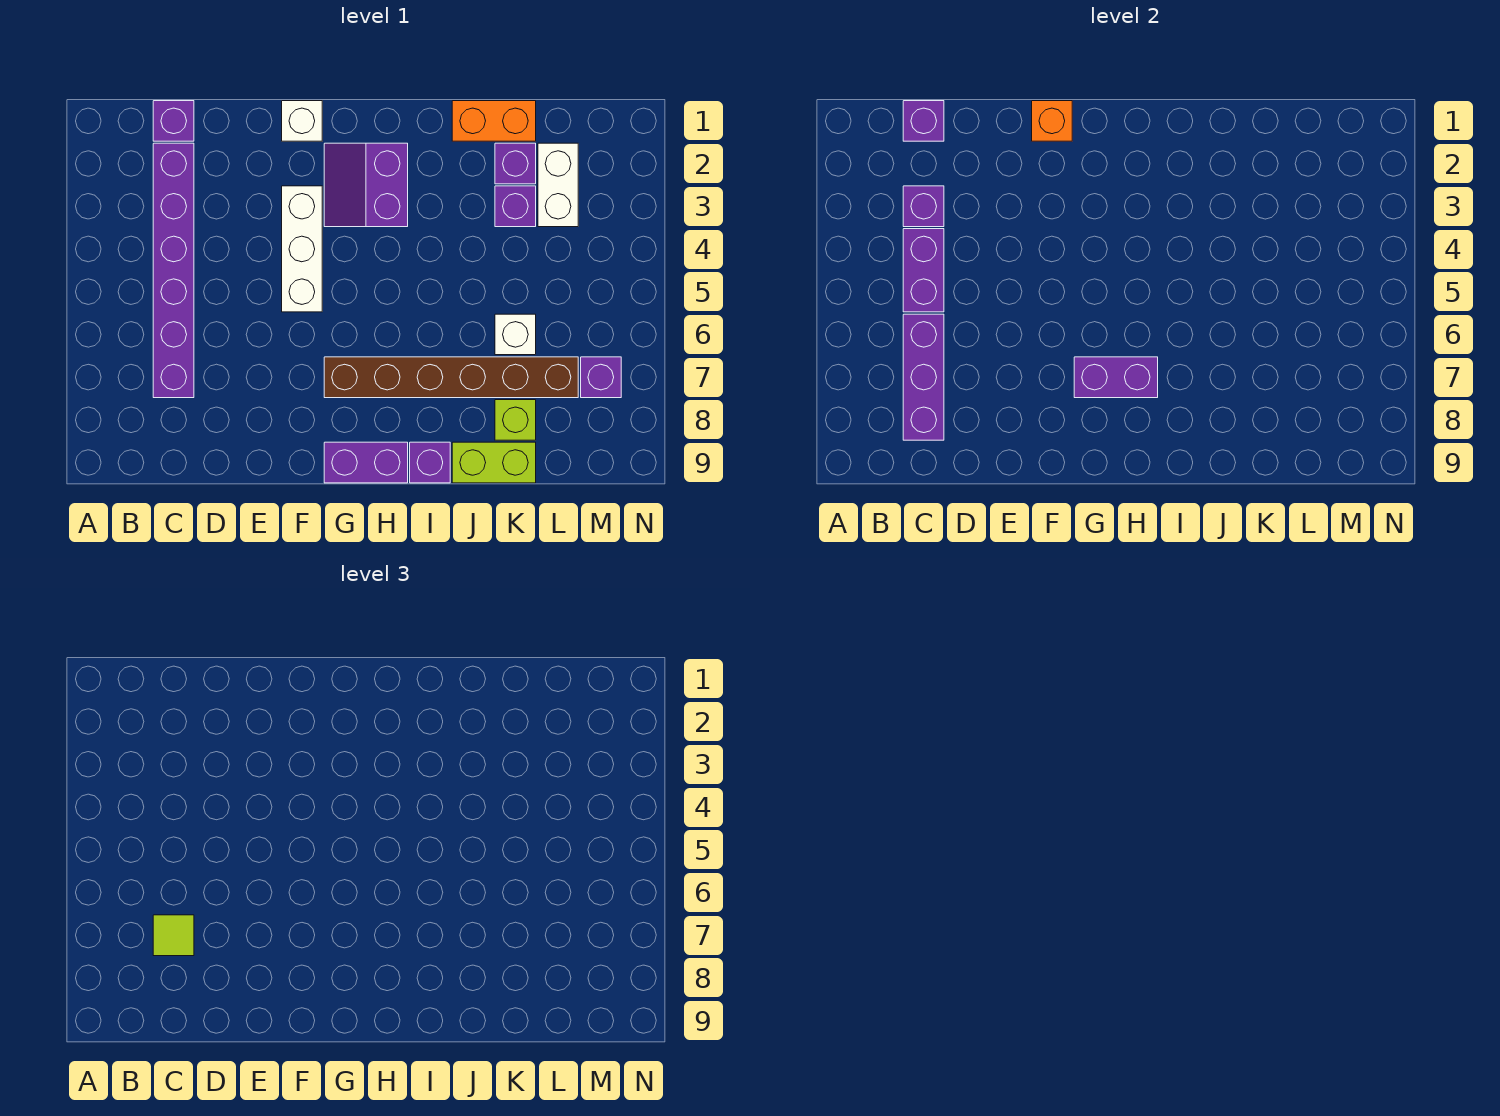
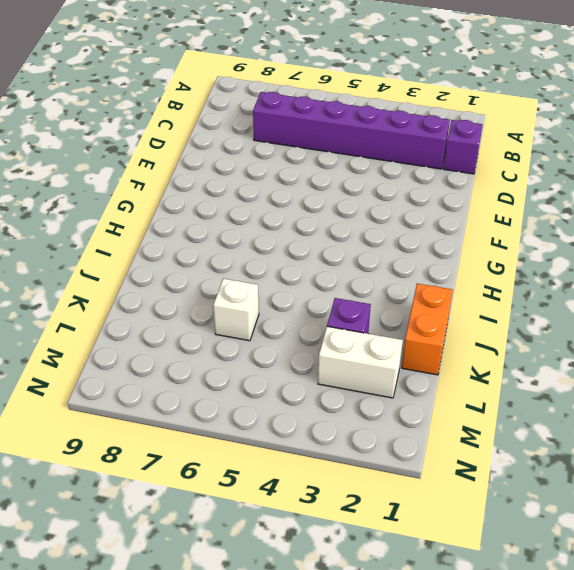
none -> white brick F1 level 1
none -> white brick F3:F5 level 1
none -> purple slope G2:H3 level 1 top H

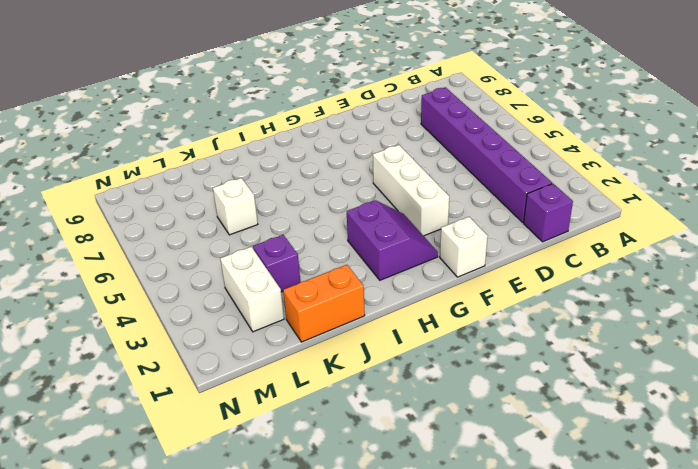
none -> brown brick G7:L7 level 1
none -> purple brick G9:H9 level 1
none -> purple brick I9 level 1

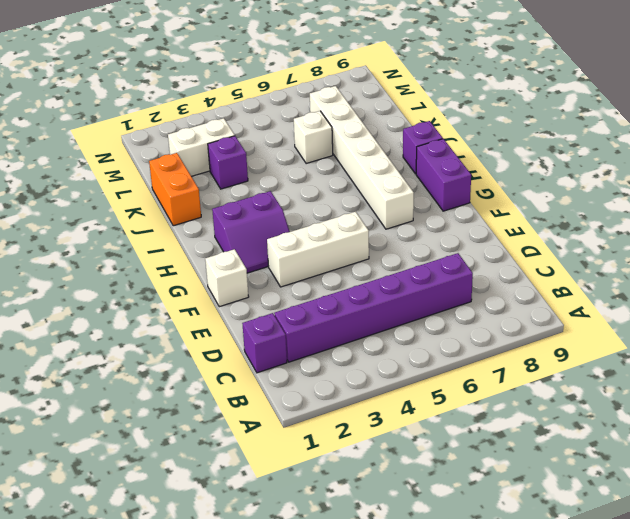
white brick G7:L7 level 1 -> brown brick G7:L7 level 1
none -> lime brick J9:K9 level 1
none -> purple brick K2 level 1
none -> lime brick K8 level 1

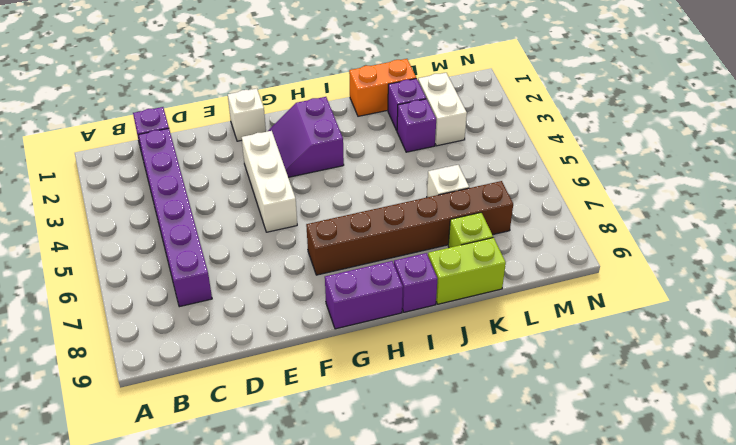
none -> purple brick M7 level 1
none -> purple brick C1 level 2
none -> purple brick C3 level 2

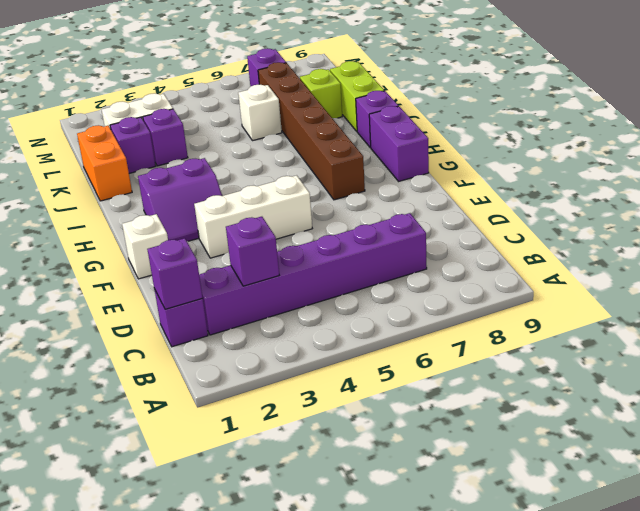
none -> purple brick C4:C5 level 2
none -> purple brick C6:C8 level 2
none -> orange brick F1 level 2

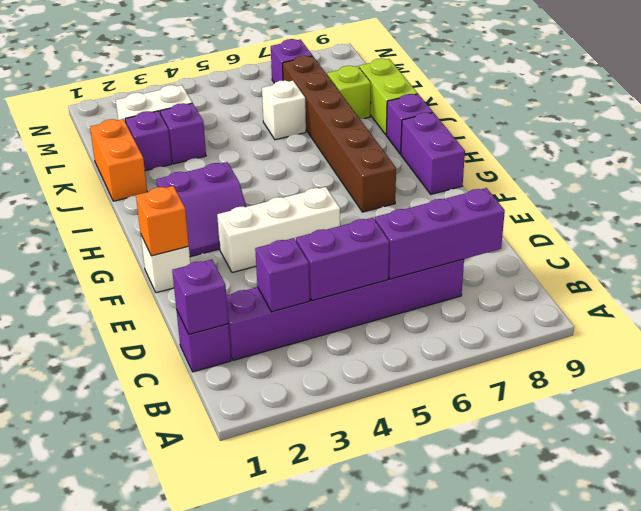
none -> purple brick G7:H7 level 2
none -> lime tile C7 level 3

